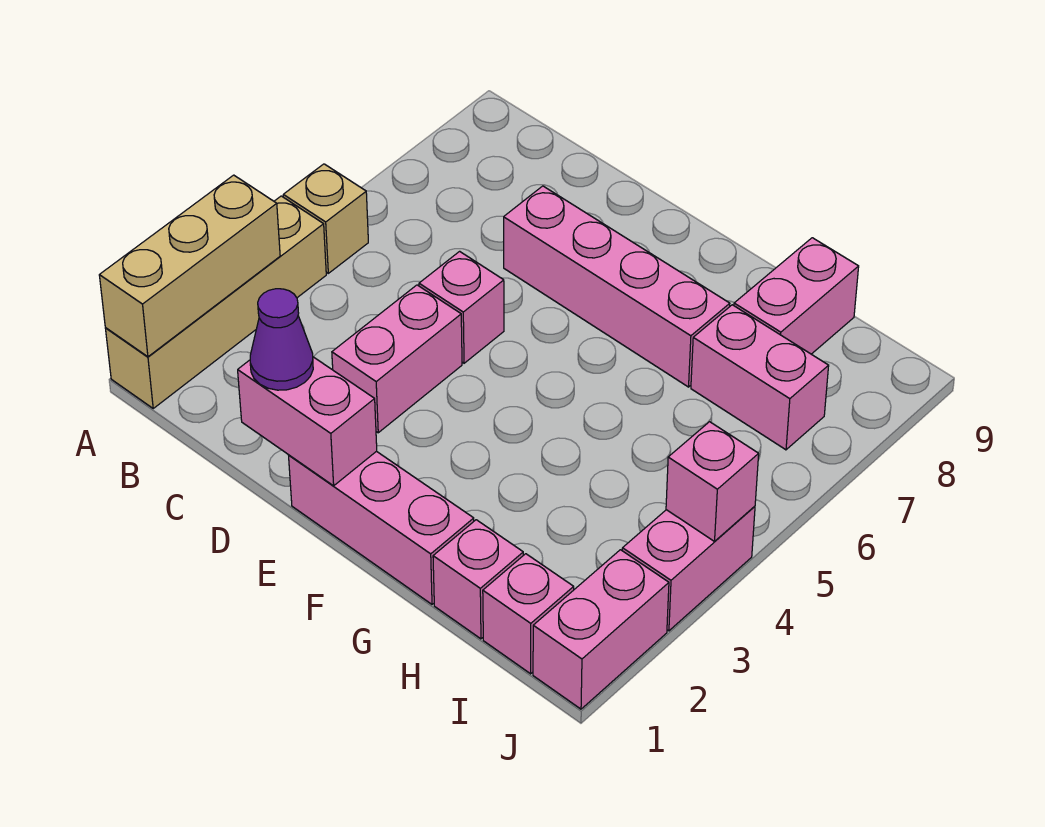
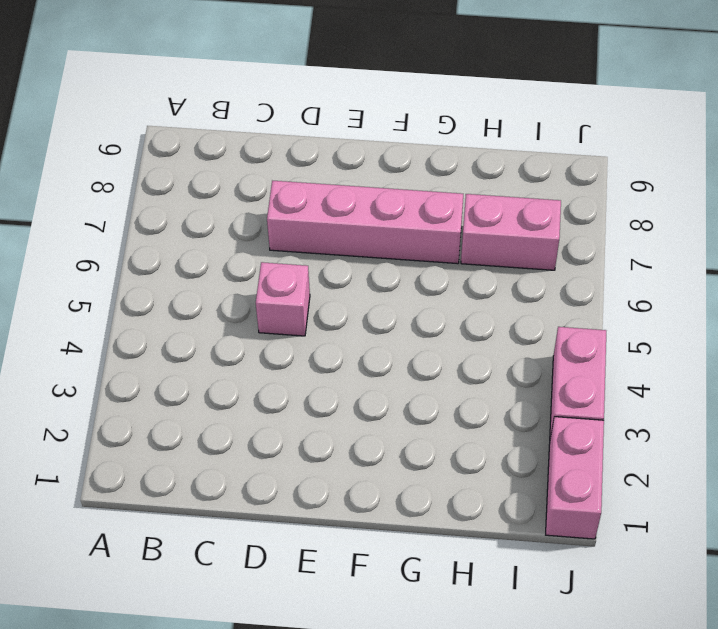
none -> tan brick A1:A4 level 1
none -> tan brick A5 level 1
none -> pink brick D3:D4 level 1

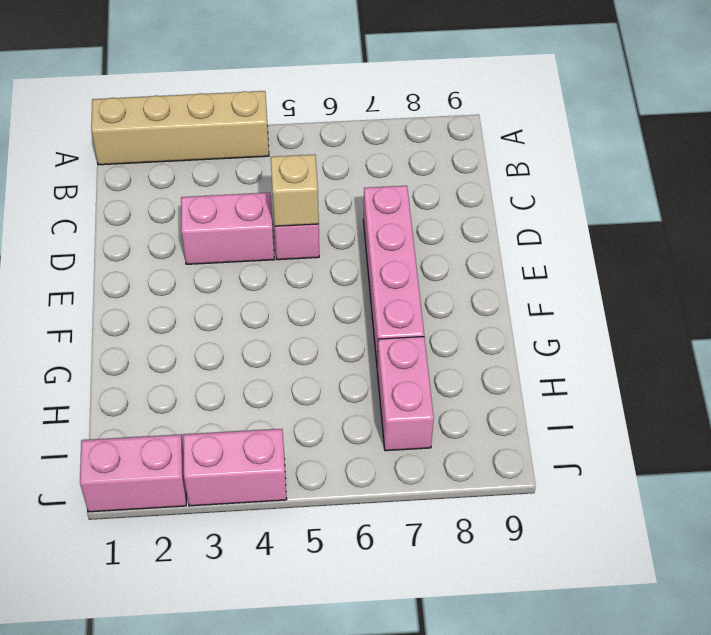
tan brick D5 level 2 -> tan brick A5 level 1
none -> pink brick E1:G1 level 1
none -> pink brick H1 level 1
none -> pink brick H8:H9 level 1

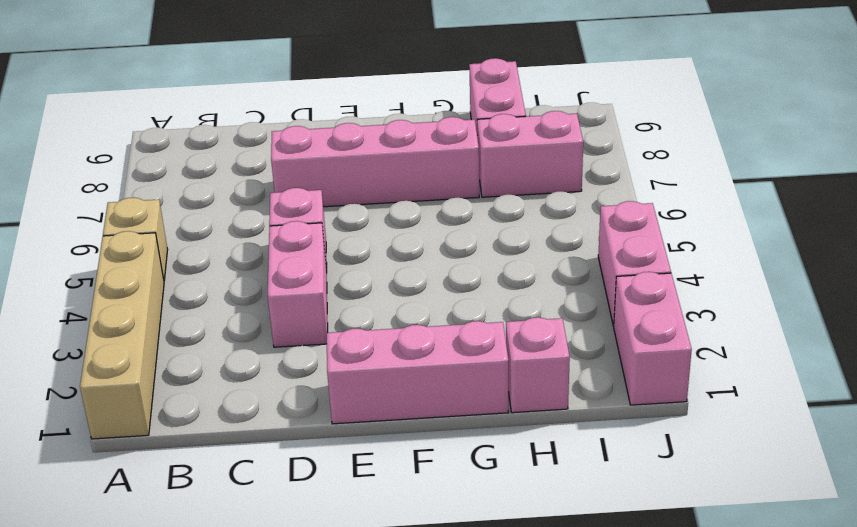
none -> pink brick I1 level 1
none -> tan brick A1:A3 level 2
none -> pink brick D1:E1 level 2

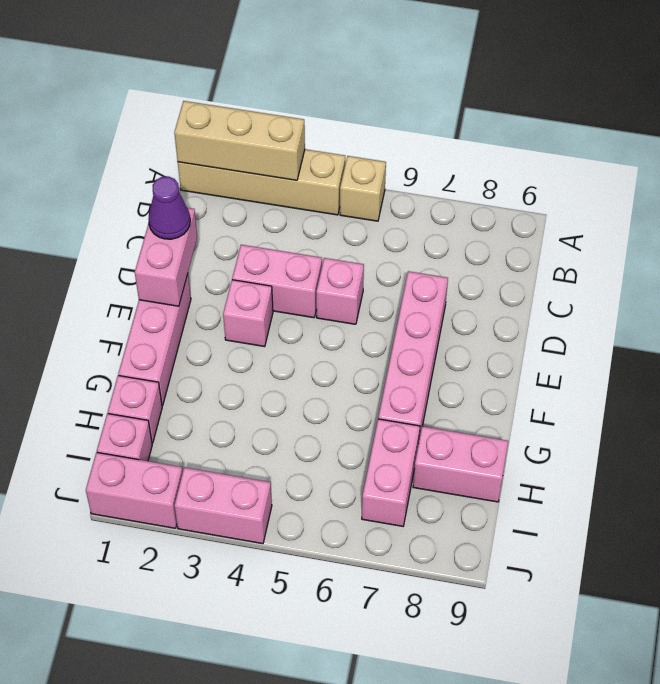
pink brick E3 level 1 -> pink brick J4 level 2

